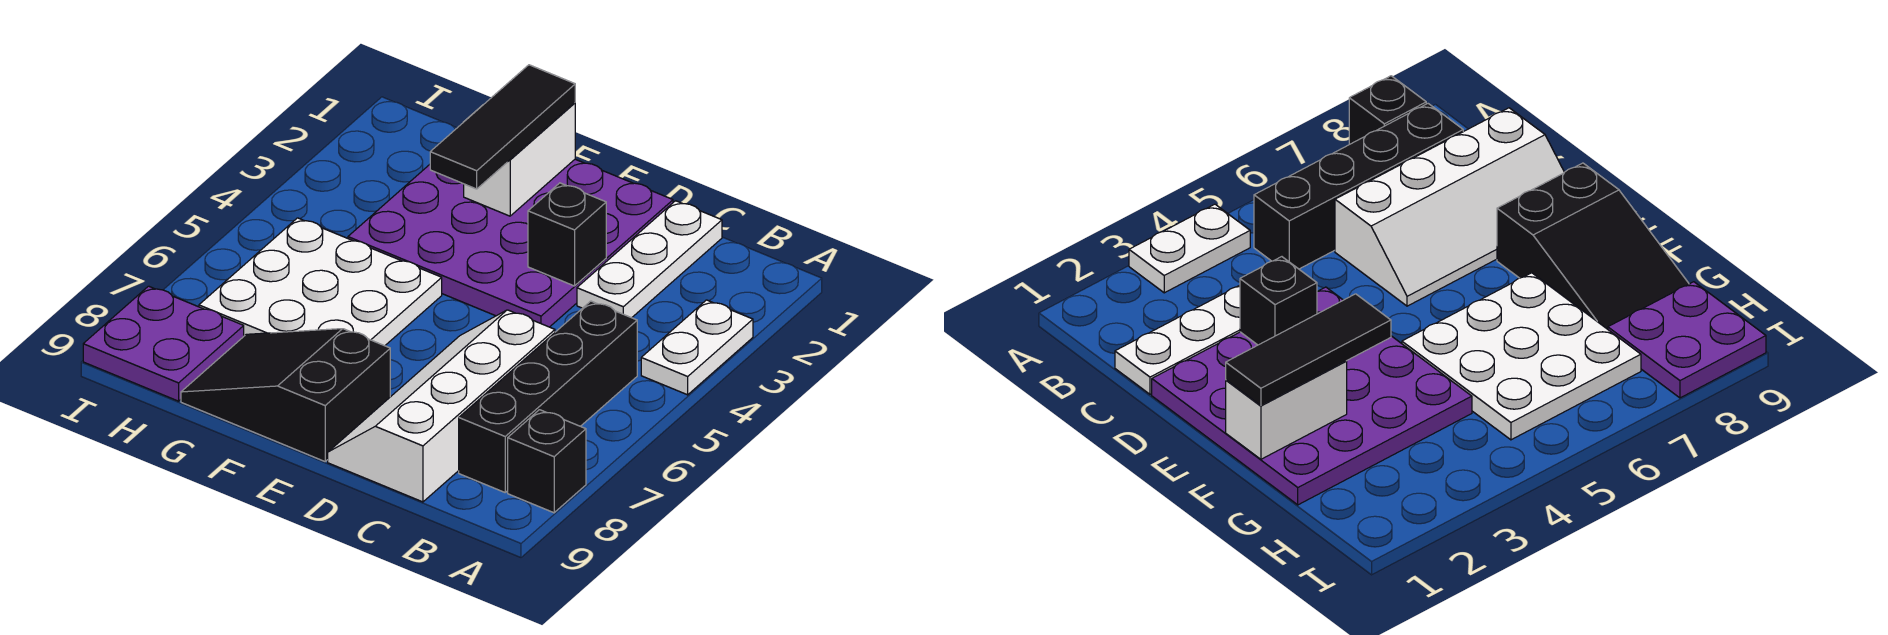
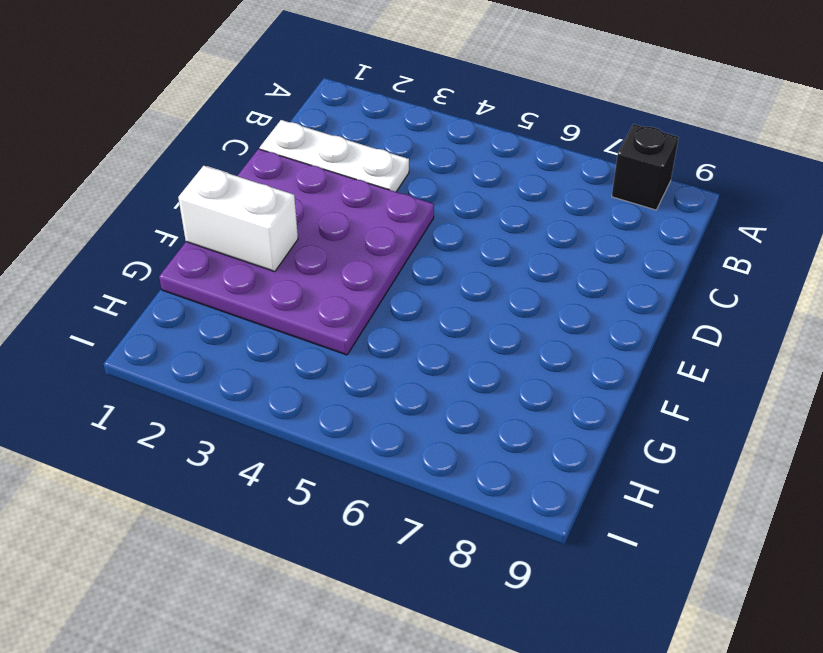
none -> white plate A3:A4 level 1
none -> black brick B5:B8 level 1
none -> white slope C6:D9 level 1 top C

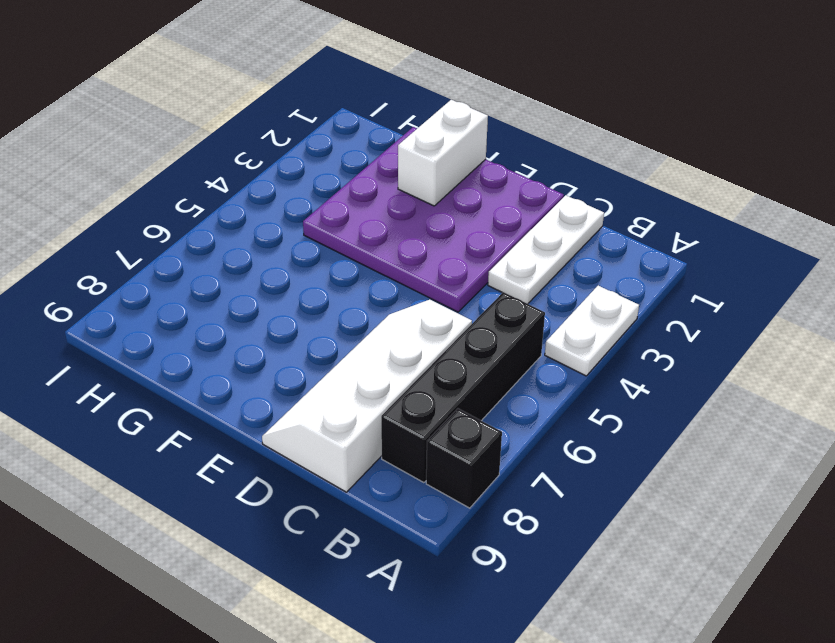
none -> black slope E8:G9 level 1 top E
none -> white plate F5:H7 level 1
none -> purple plate H8:I9 level 1

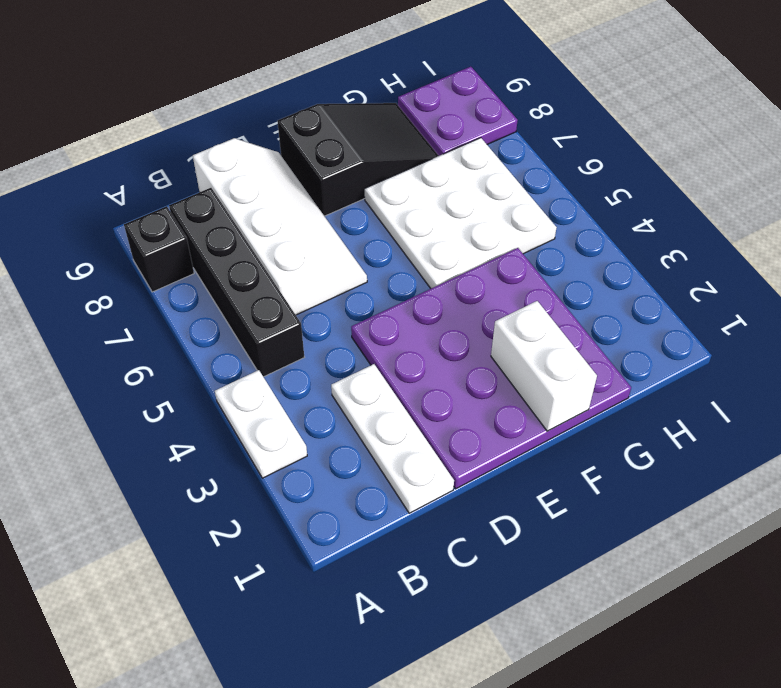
none -> black brick D3 level 2
none -> black tile F1:F3 level 3

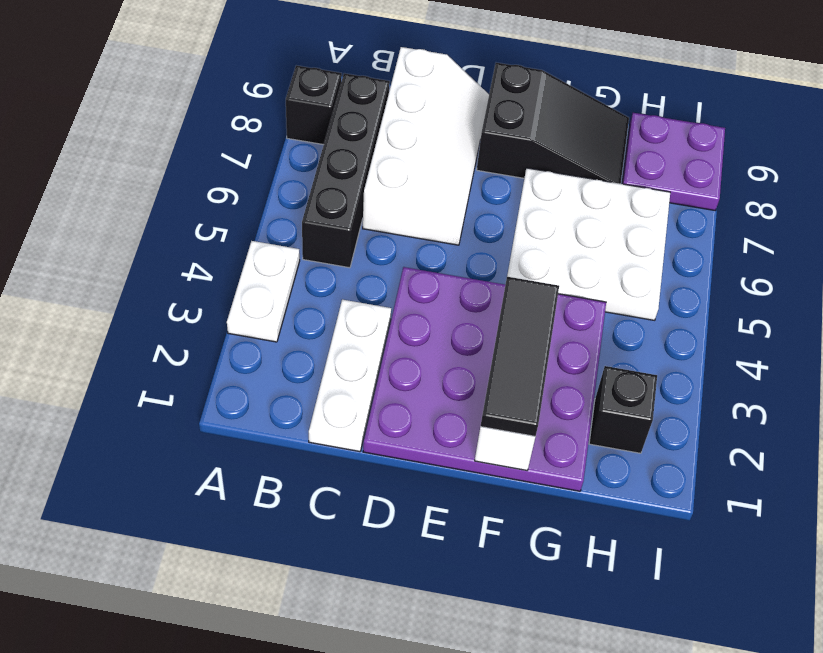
black brick H2 level 1 -> black brick D3 level 2

